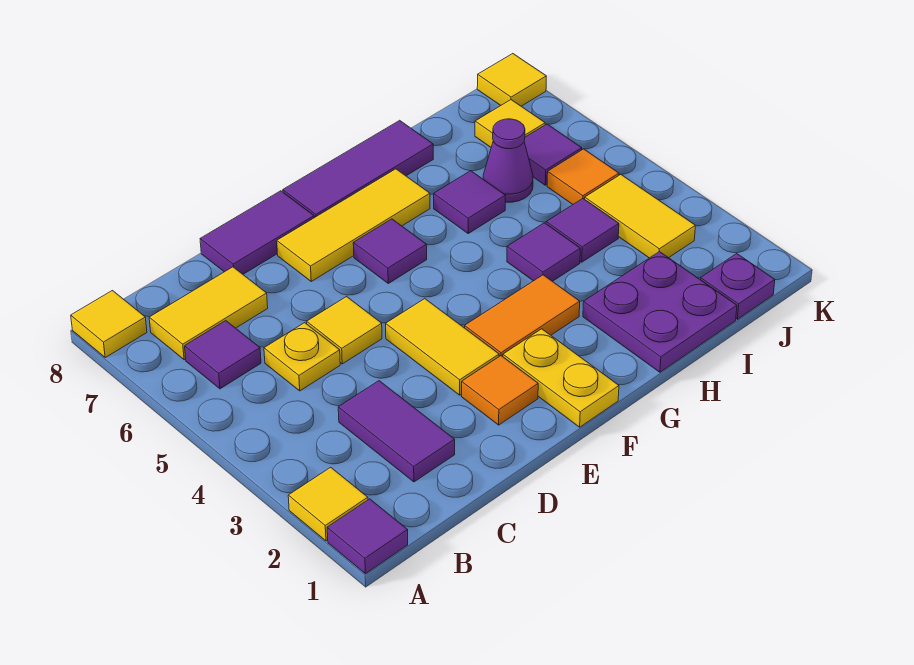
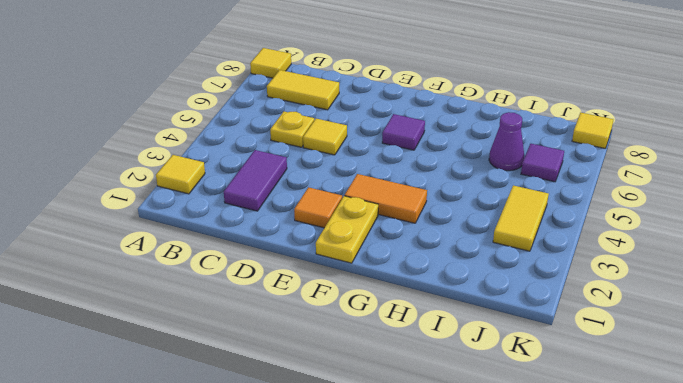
none -> purple tile A1 level 1
none -> purple tile B6 level 1
none -> purple tile D8:E8 level 1

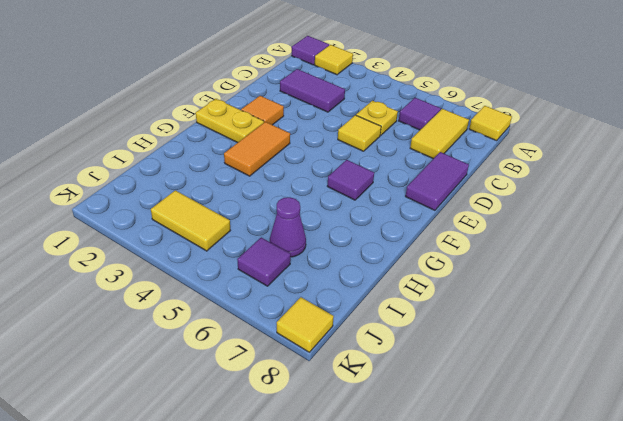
none -> yellow tile E3:E4 level 1
none -> yellow tile E7:G7 level 1
none -> purple tile F8:H8 level 1

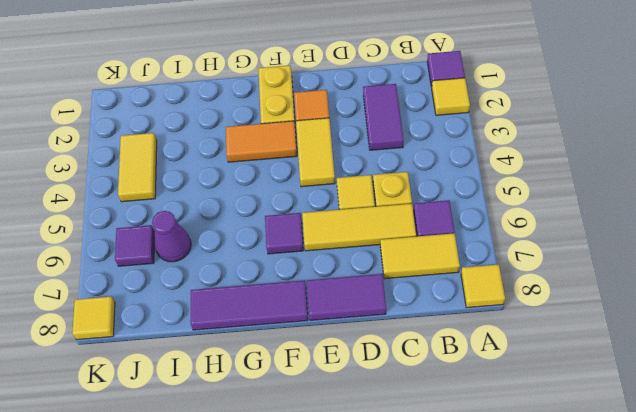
yellow tile C6:E6 level 1 -> yellow tile E7:G7 level 1
none -> purple plate H1:I2 level 1
none -> purple tile H4 level 1
none -> purple tile H6 level 1

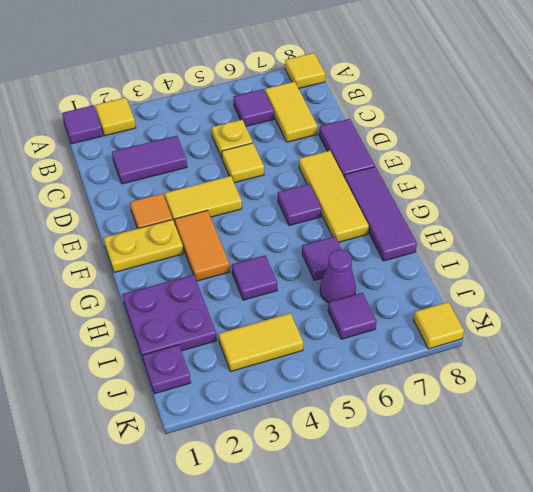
none -> purple tile I4 level 1
none -> orange tile J5 level 1
none -> yellow tile J7 level 1

